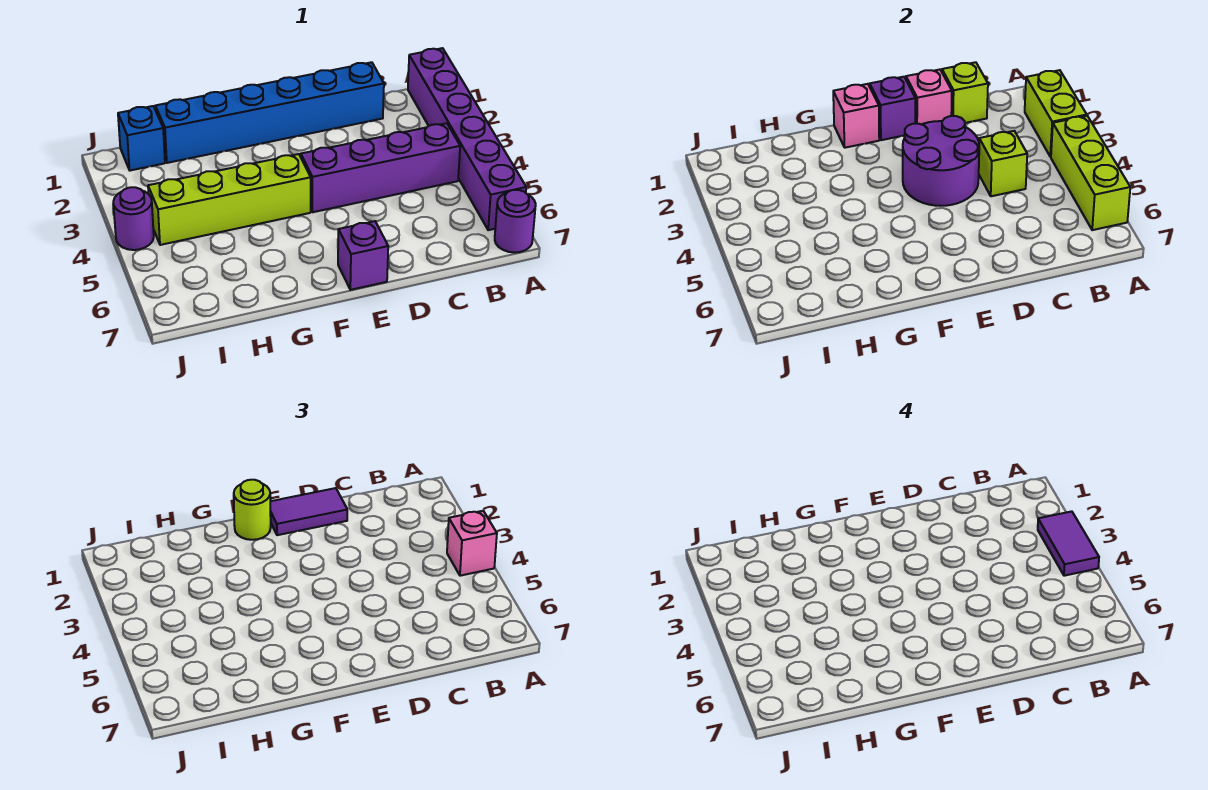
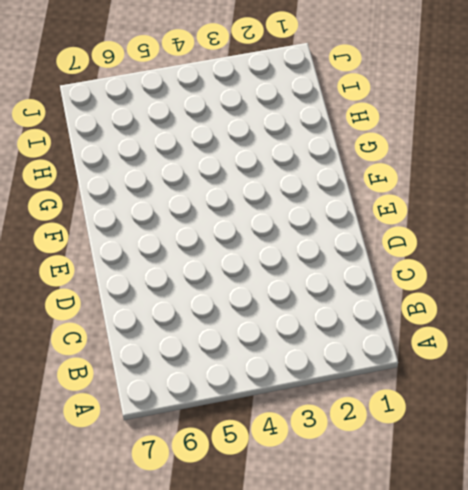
none -> purple brick A1:A6 level 1
none -> purple round brick A7 level 1
none -> purple brick B4:E4 level 1

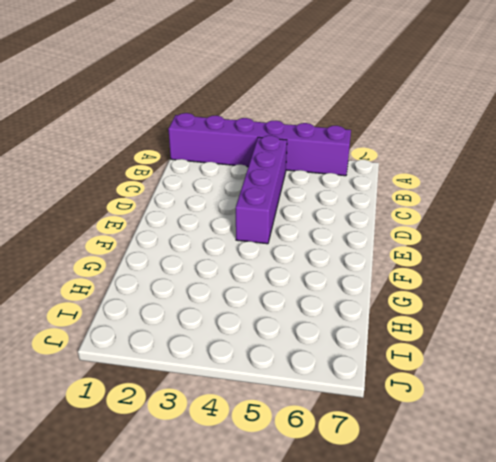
none -> purple round brick A7 level 1
none -> blue brick C1:H1 level 1
none -> purple brick E7 level 1

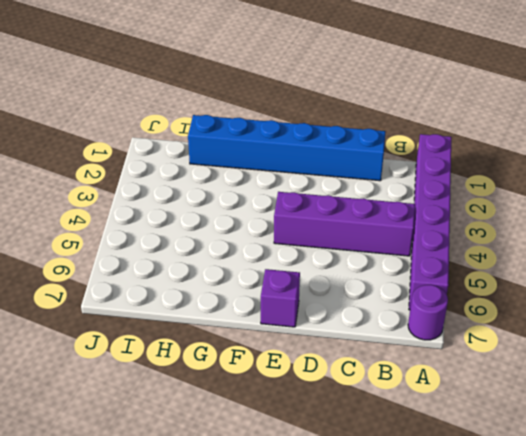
none -> lime brick F4:I4 level 1
none -> blue brick I1 level 1
none -> purple round brick J4 level 1

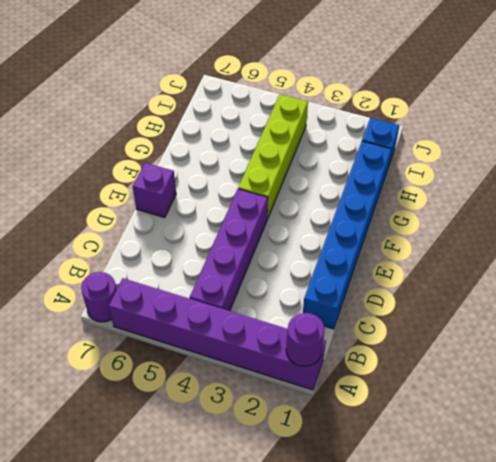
purple round brick A1 level 2 -> purple round brick J4 level 1
none -> lime brick A2:A3 level 2
none -> lime brick A4:A6 level 2
none -> lime brick C1 level 2

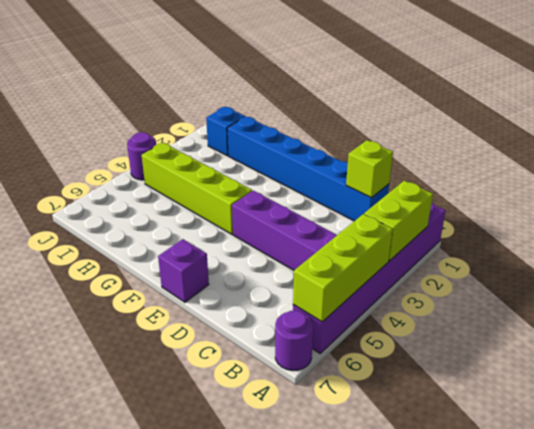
none -> lime brick C4 level 2
none -> pink brick D1 level 2
none -> purple round brick D3:E4 level 2

